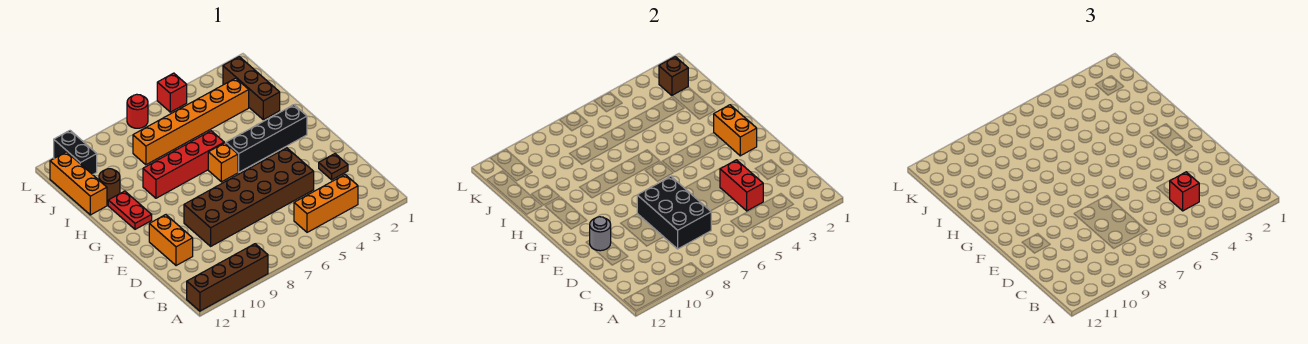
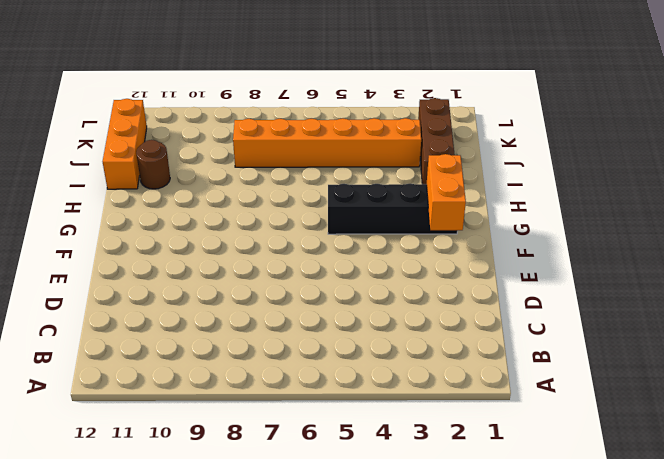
none -> brown brick A9:A12 level 1
none -> orange brick B3:B5 level 1
none -> brown plate D2 level 1

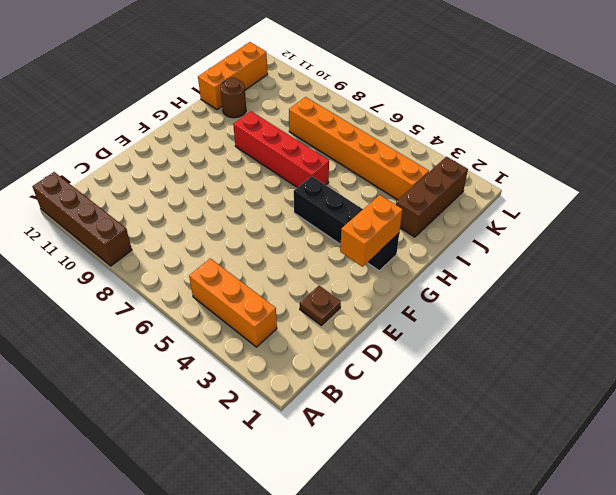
none -> brown brick D4:E9 level 1
none -> orange brick D11:E11 level 1
none -> orange brick G6 level 1

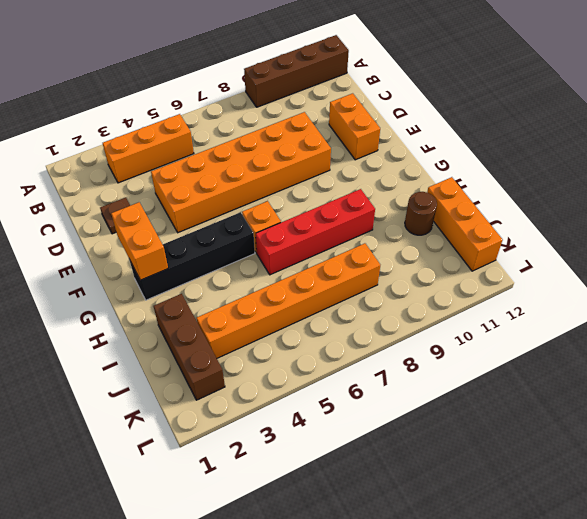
orange brick D4:E9 level 1 -> brown brick D4:E9 level 1
none -> red plate G11:H11 level 1
none -> black brick K11:L11 level 1
none -> red brick L5 level 1

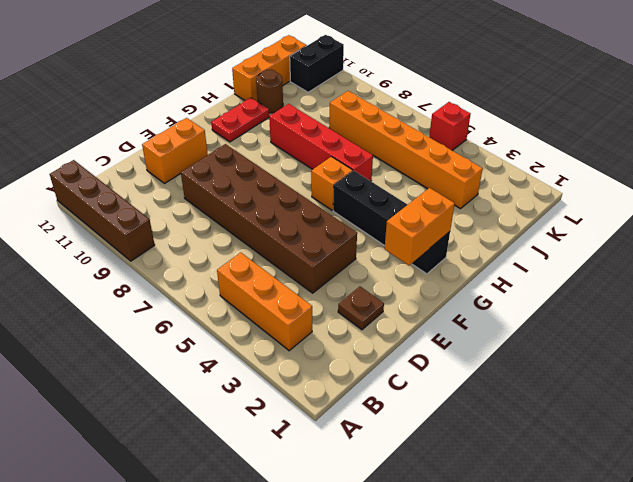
none -> brown brick I2:K2 level 1
none -> red round brick L7 level 1
none -> red brick C4:D4 level 2

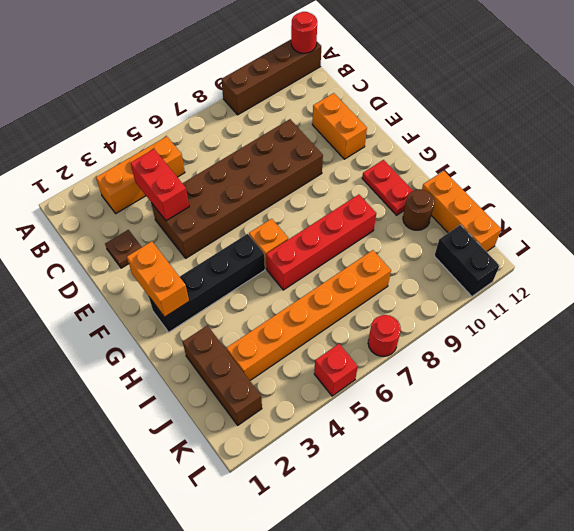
red round brick A12 level 2 -> none
none -> black brick C7:E8 level 2
none -> grey round brick E11 level 2
none -> brown brick K2 level 2

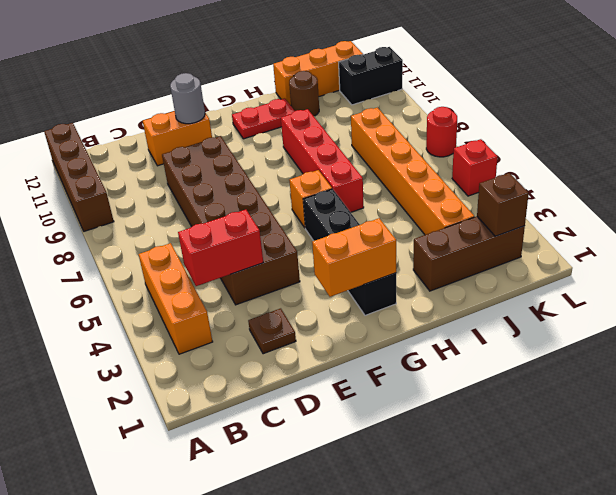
none -> black brick C7:E8 level 2
none -> red brick C4 level 3

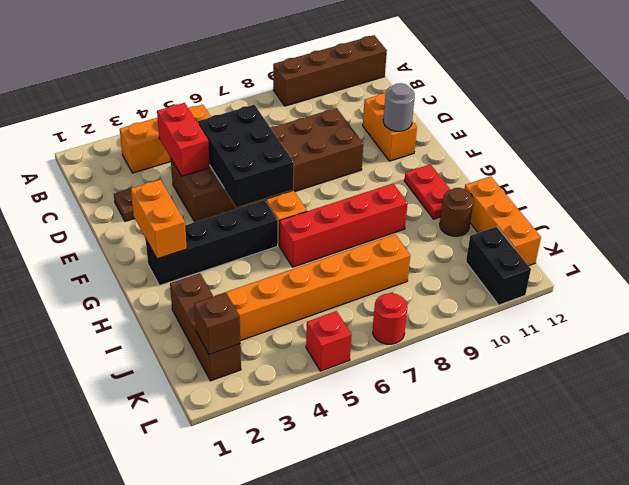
black brick D5:F6 level 2 -> black brick C7:E8 level 2
none -> red brick C4 level 3

